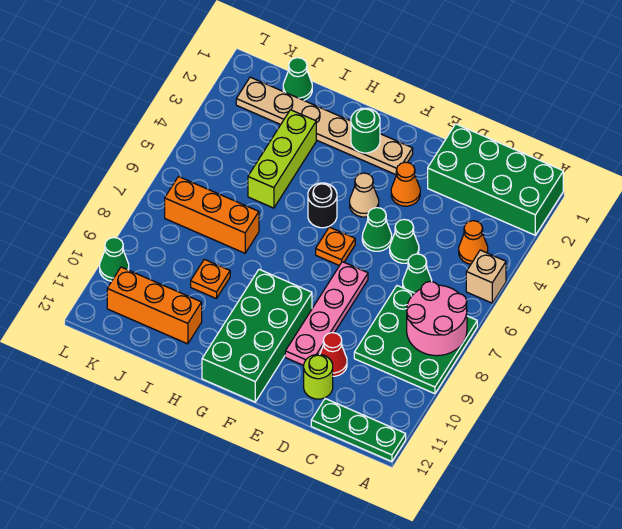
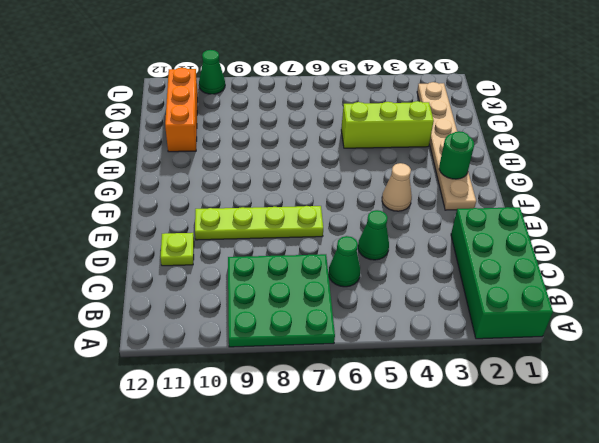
lime plate D11 level 1 -> lime round brick D11 level 1
lime plate E7:E10 level 1 -> pink plate E7:E10 level 1
none -> tan brick A5 level 1
none -> green plate A12:C12 level 1
none -> orange cone B4 level 1

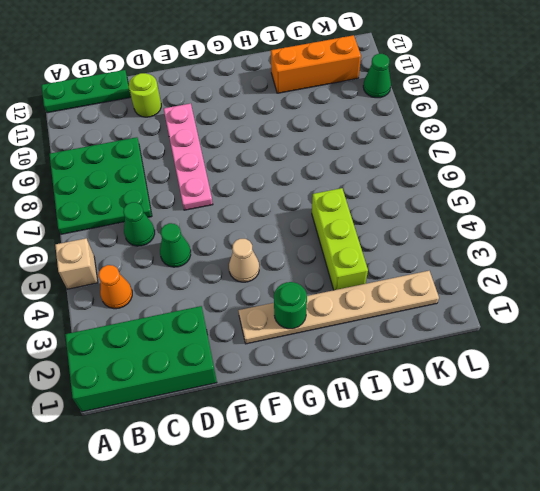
none -> red cone D10 level 1
none -> orange cone E3 level 1
none -> green cone E5 level 1

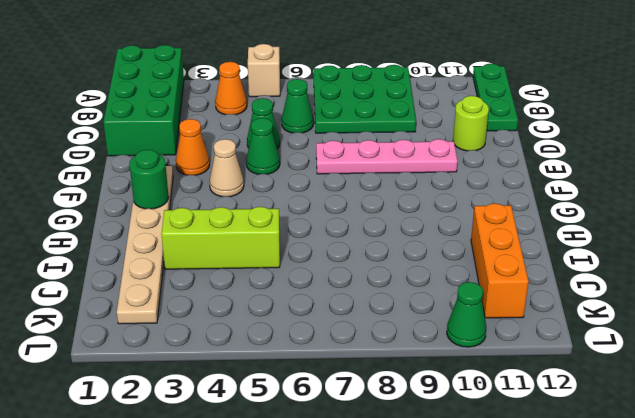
none -> red cone D10 level 1
none -> orange plate F6 level 1
none -> green brick F9:G12 level 1

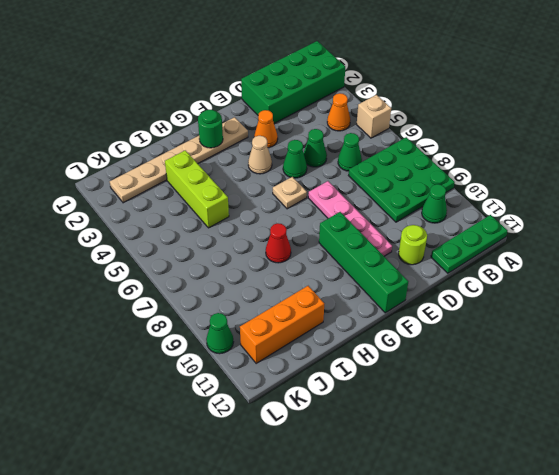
green cone B10 level 1 -> green cone J1 level 1
tan plate F6 level 1 -> orange plate F6 level 1
green brick F9:F12 level 1 -> green brick F9:G12 level 1
red cone H8 level 1 -> red cone D10 level 1
none -> black round brick G5 level 1
none -> orange brick I7:K7 level 1
none -> orange plate I9 level 1

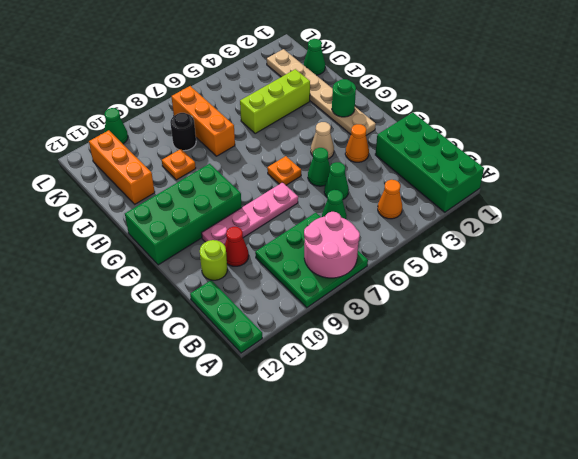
black round brick J8 level 1 -> black round brick G5 level 1
none -> tan brick A5 level 1

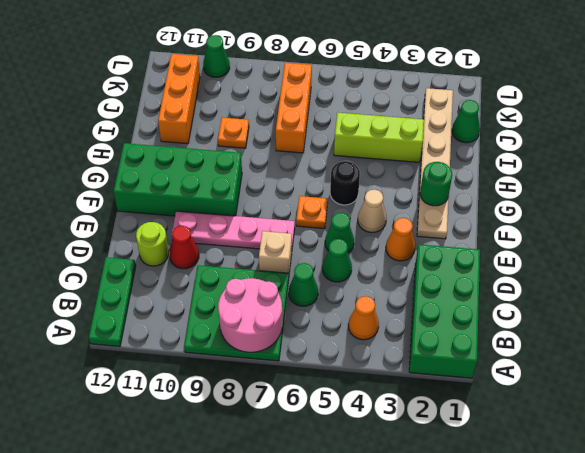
tan brick D7 level 1 -> tan brick A5 level 1

